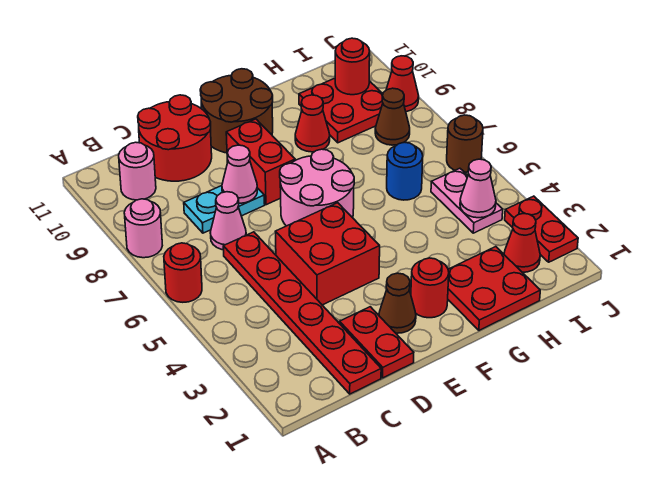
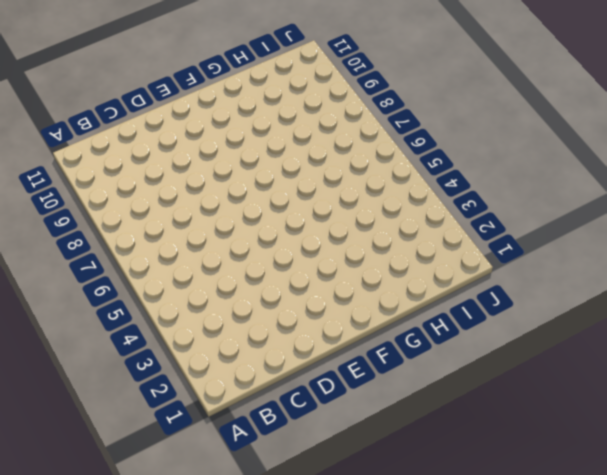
none -> red round brick A6 level 1
none -> pink round brick A8 level 1
none -> pink round brick B10 level 1

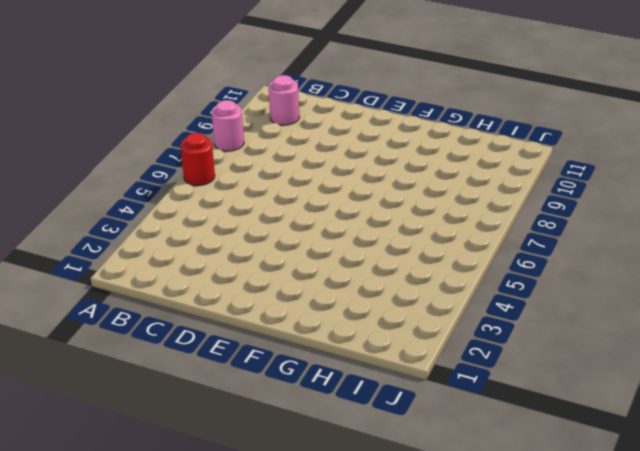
none -> red plate C1:C6 level 1
none -> pink cone C7 level 1
none -> cyan plate C8:D8 level 1

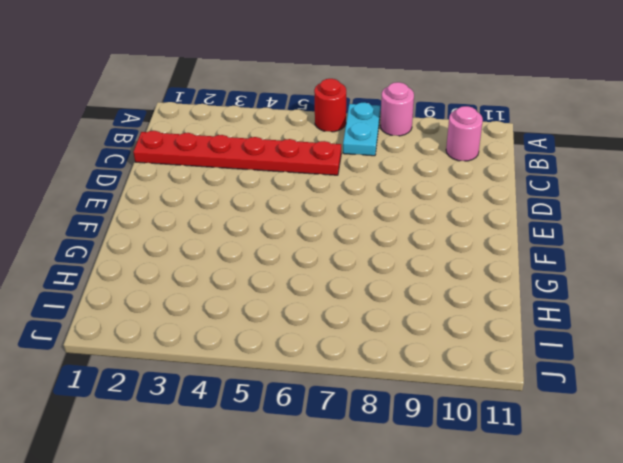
cyan plate A7:B7 level 1 -> cyan plate C8:D8 level 1
none -> pink cone C7 level 1
none -> red round brick C10:D11 level 1
none -> red plate D1:D2 level 1

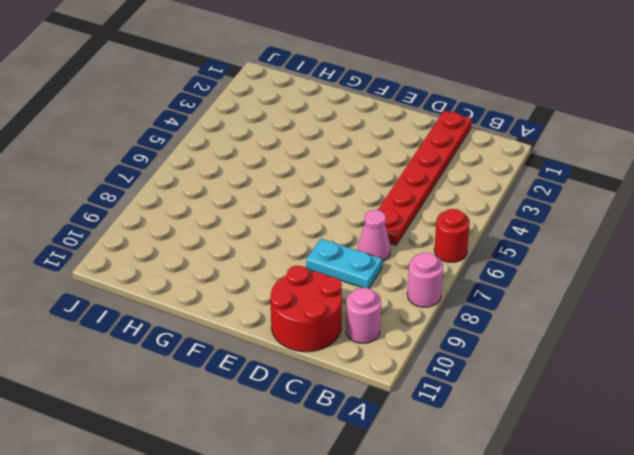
none -> red plate D1:D2 level 1
none -> red brick D4:E5 level 1
none -> brown cone E2 level 1

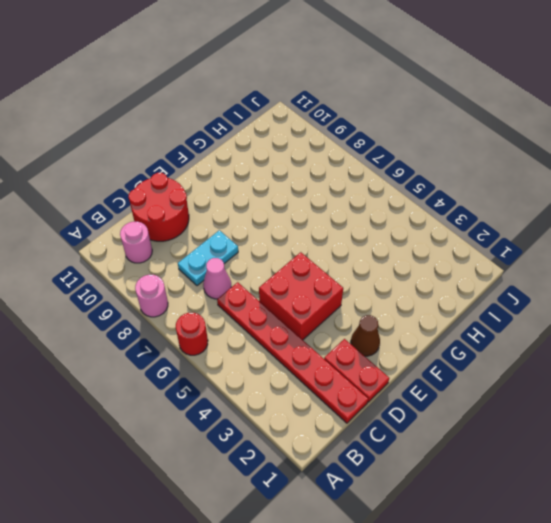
none -> pink round brick E6:F7 level 1
none -> red brick E8:E9 level 1
none -> brown round brick E10:F11 level 1

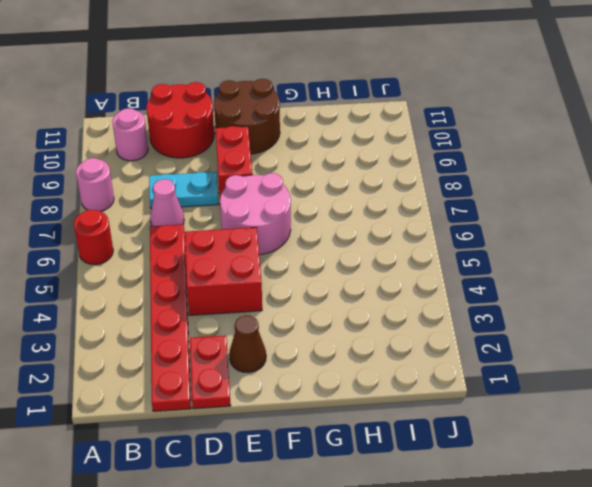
none -> red round brick F2 level 1
none -> red plate G1:H2 level 1
none -> red cone G9 level 1

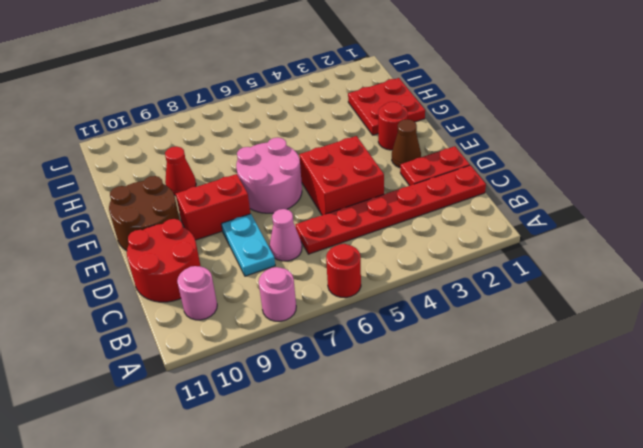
none -> blue round brick H6 level 1
none -> red plate H9:I10 level 1
none -> red cone I2 level 1

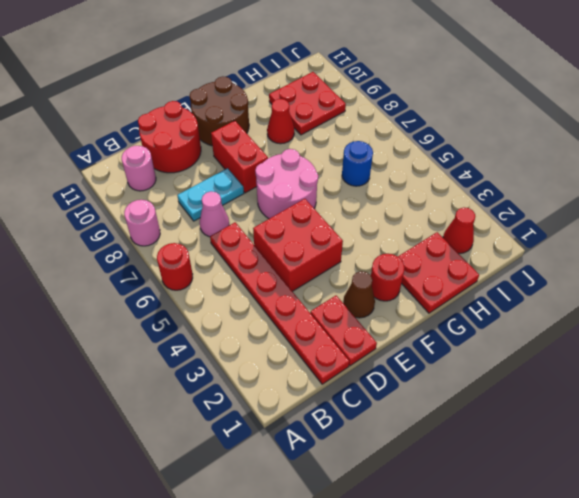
none -> pink plate I4:I5 level 1
none -> brown cone I8 level 1
none -> red plate J2:J3 level 1

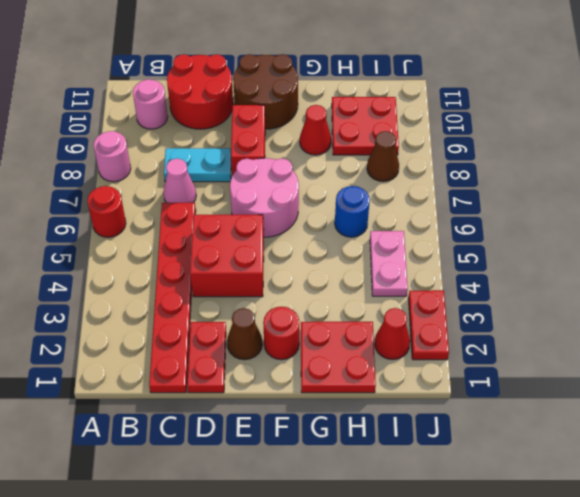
none -> brown round brick J6 level 1
none -> red cone J9 level 1
none -> pink cone D8 level 2

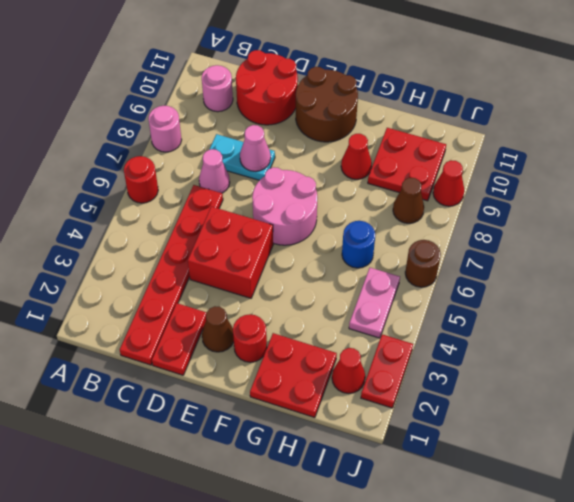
none -> red brick E8:E9 level 1
none -> pink cone I4 level 2
none -> red round brick I10 level 2

